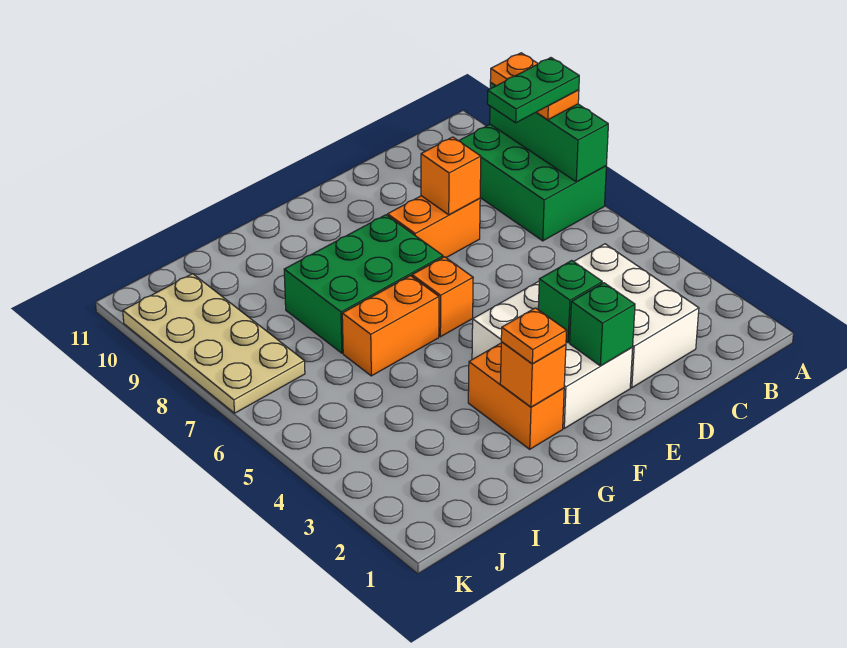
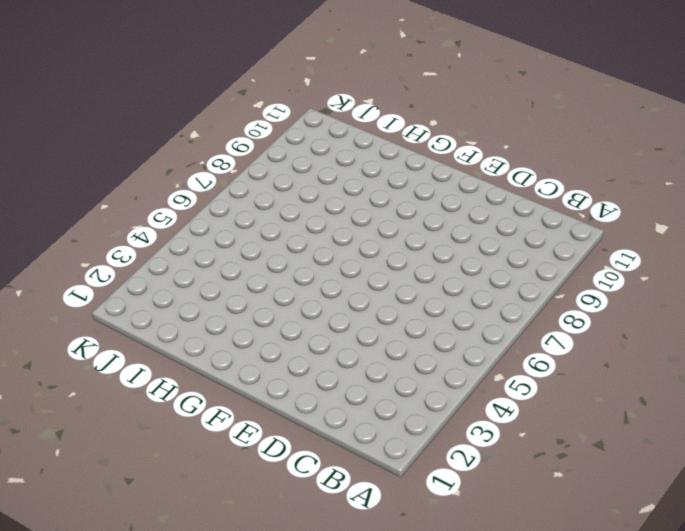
none -> green brick A7:B9 level 1
none -> white brick C2:D4 level 1
none -> orange brick D8:E8 level 1

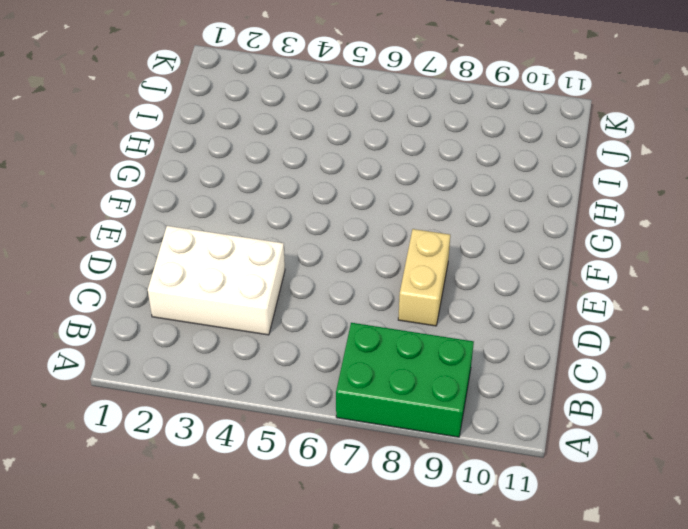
tan brick D8:E8 level 1 -> orange brick D8:E8 level 1
none -> white brick E2:F4 level 1
none -> orange brick F6 level 1
none -> green brick F7:H8 level 1

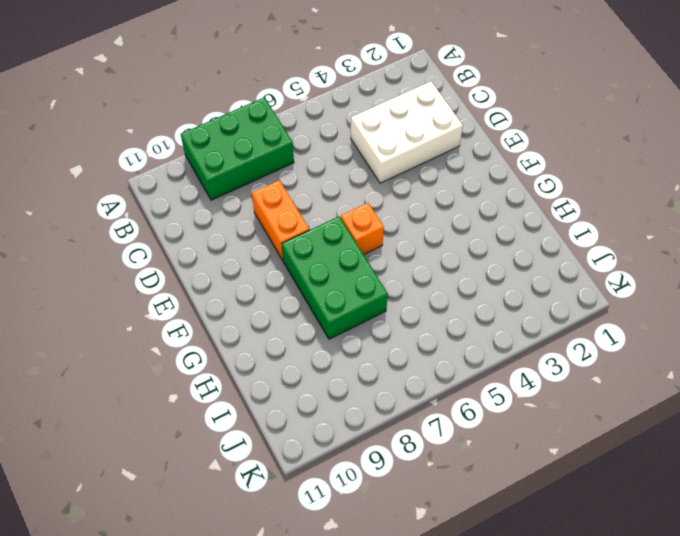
none -> white brick E2:F4 level 1
none -> orange brick G2:G3 level 1
none -> orange brick G6:H6 level 1

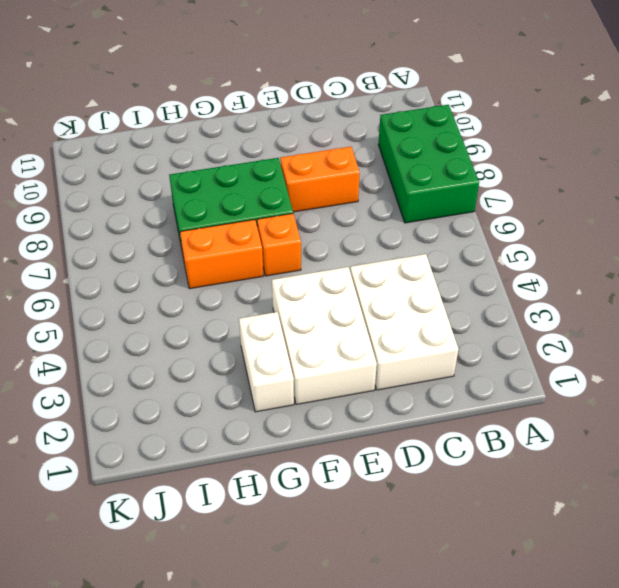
white brick G2:G3 level 1 -> orange brick G2:G3 level 1
none -> tan plate J7:K10 level 1
none -> green brick A7:A9 level 2
none -> orange brick D8 level 2

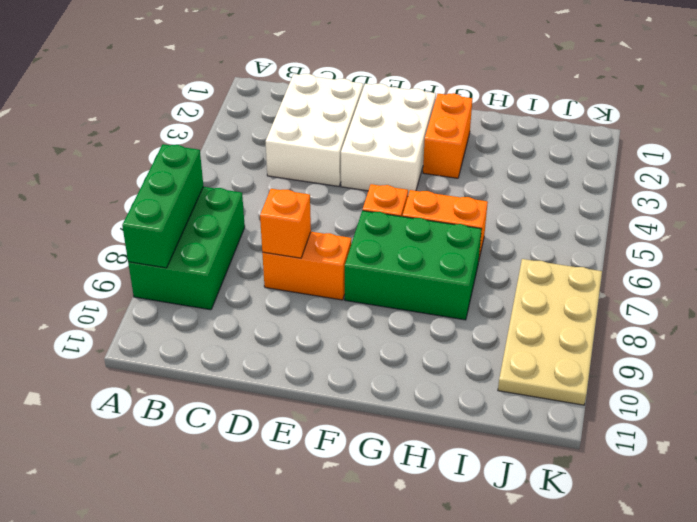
none -> green brick E2 level 2
none -> green brick E3 level 2
none -> orange brick G2 level 2

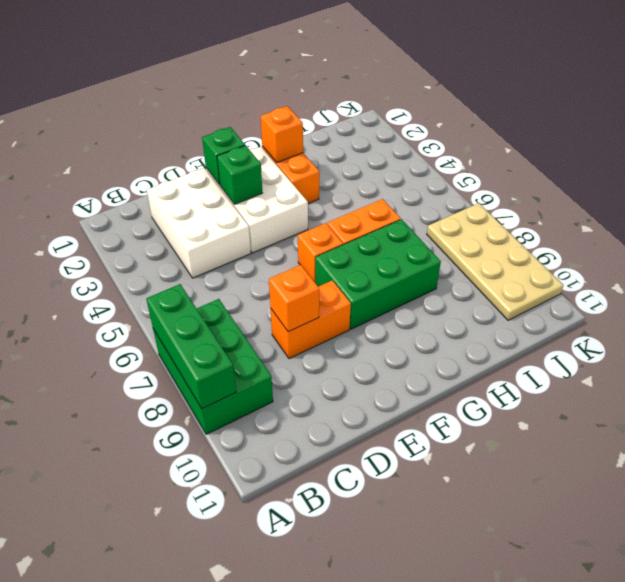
none -> orange plate A8:A9 level 3
none -> orange plate G2 level 3
none -> green plate A8:B8 level 4

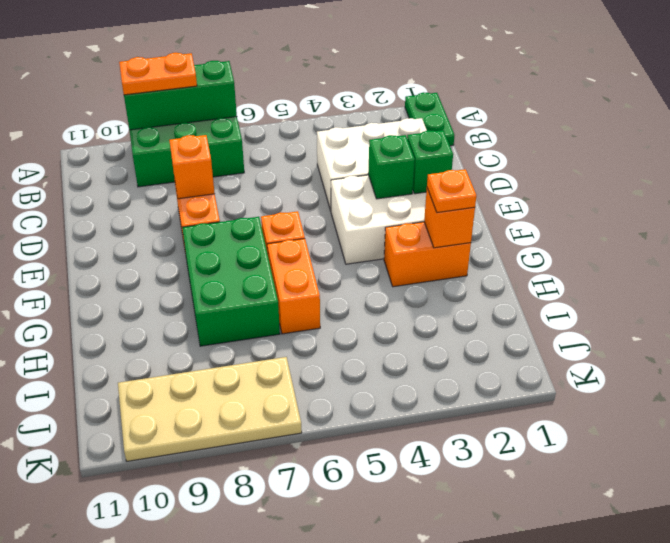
green plate A1:B1 level 1 -> green plate A8:B8 level 4

